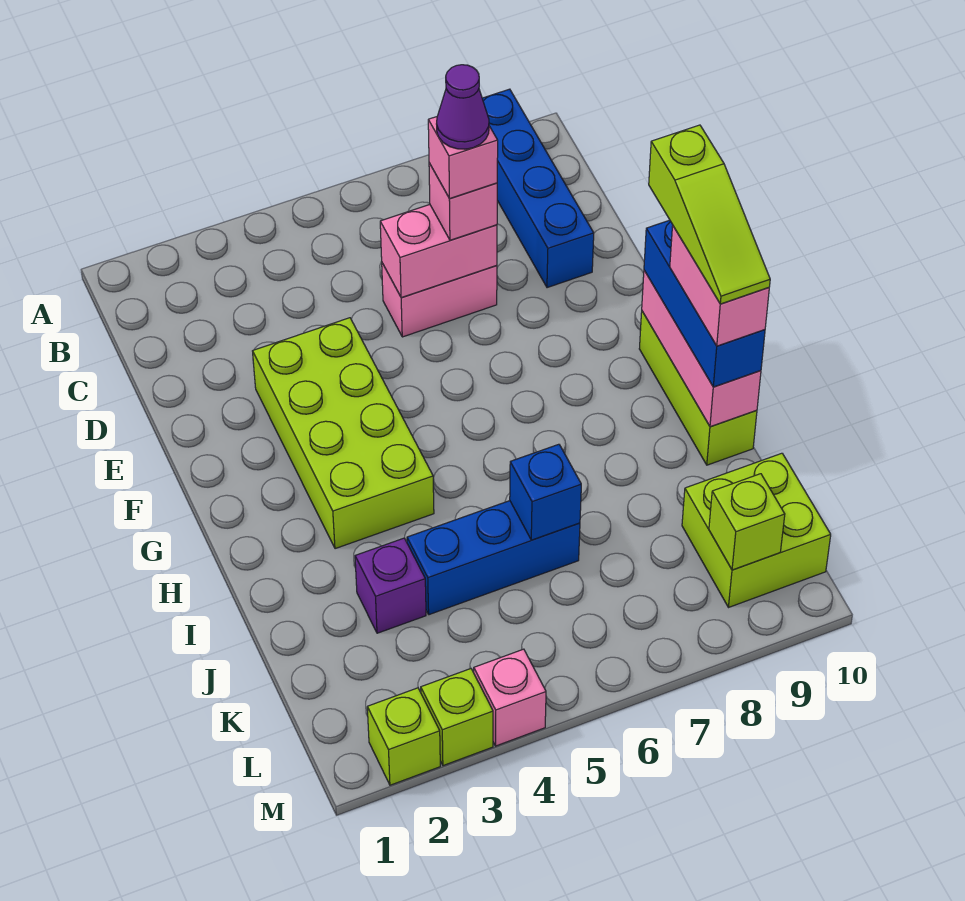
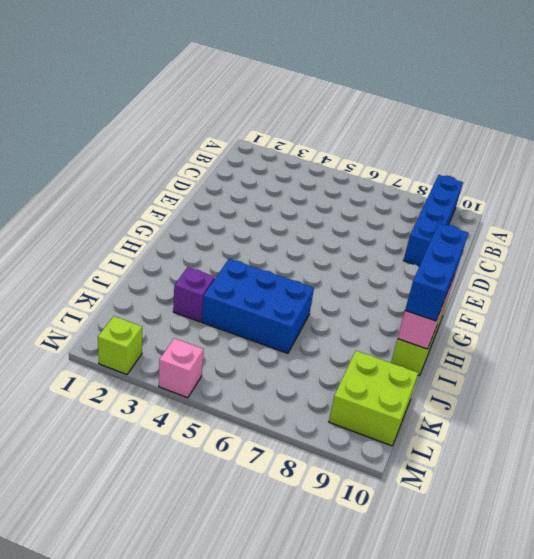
blue brick I4:J6 level 1 -> blue brick J4:J6 level 1
none -> pink brick D6:D7 level 1
none -> lime brick E3:H4 level 1
none -> lime brick M3 level 1

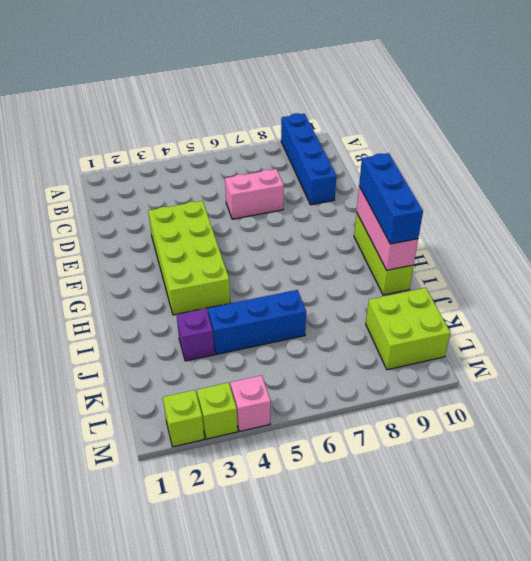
none -> pink brick D6:D7 level 2
none -> blue brick J6 level 2
none -> lime brick L9 level 2

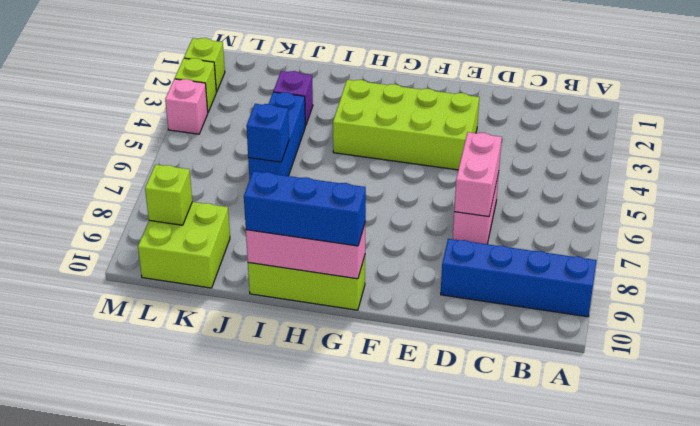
none -> pink brick D7 level 3
none -> pink brick D7 level 4
none -> pink brick H10:I10 level 4

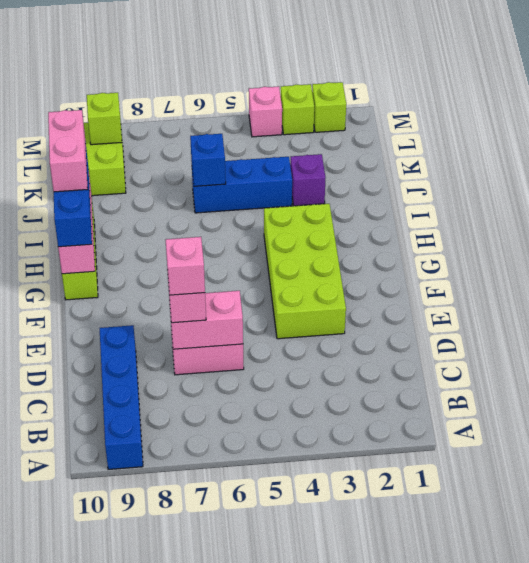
none -> purple cone D7 level 5
none -> lime slope G10:I10 level 5 top G

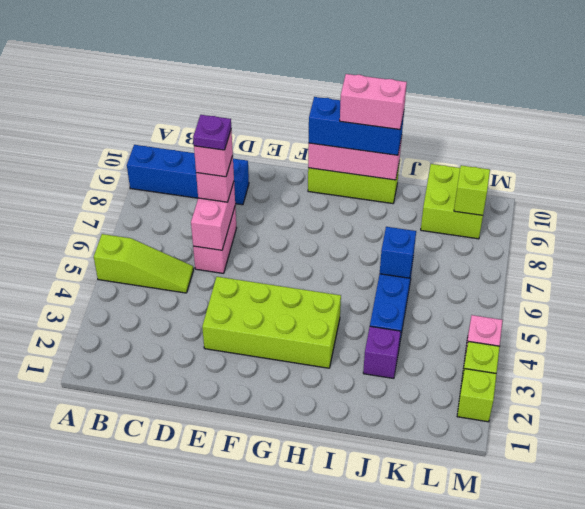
lime slope A5:C5 level 1 top A -> lime slope G10:I10 level 5 top G
purple plate D7 level 5 -> purple cone D7 level 5

